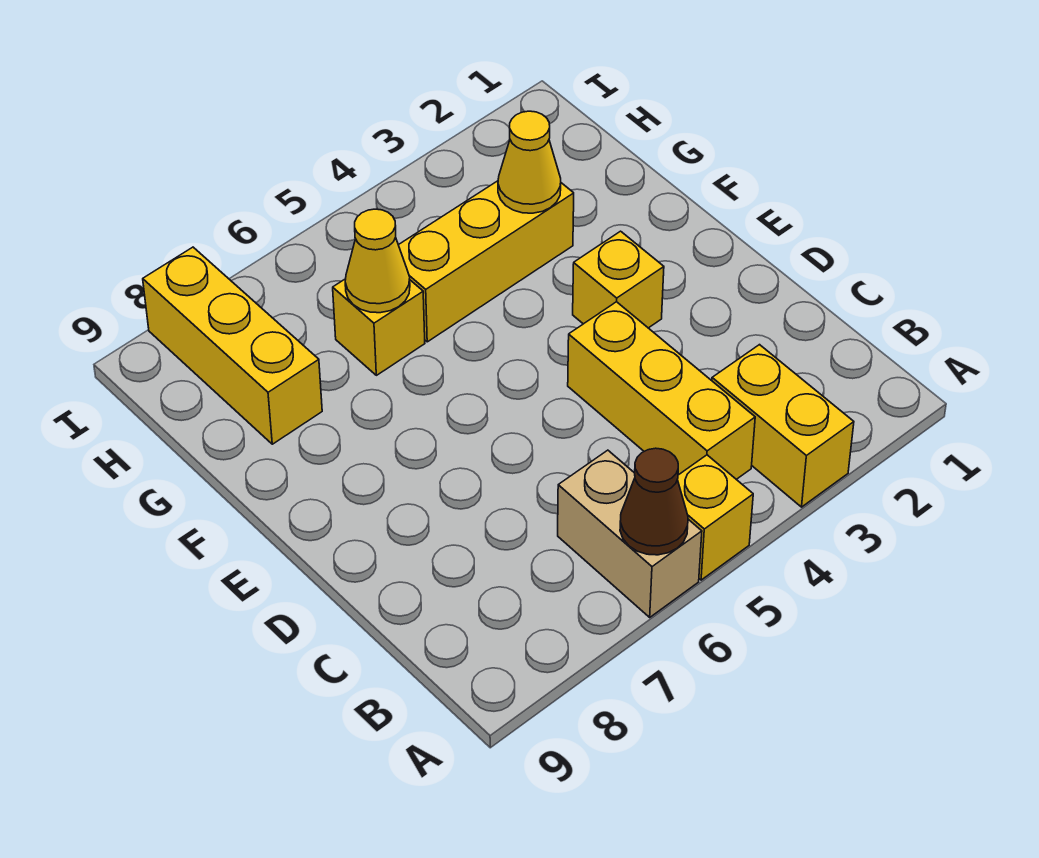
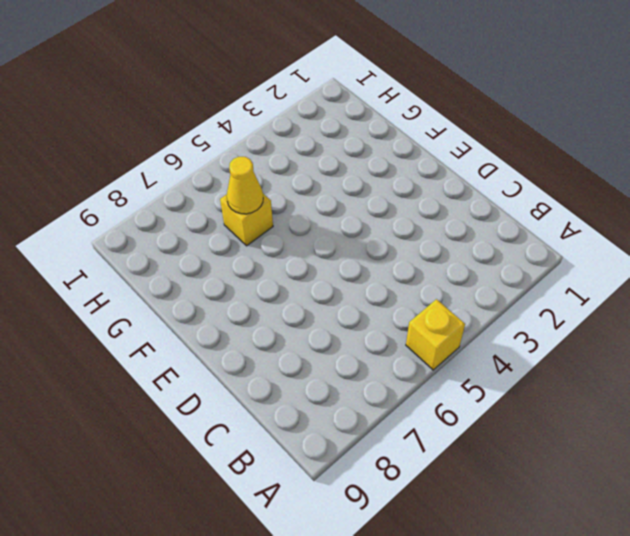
none -> yellow brick A3:B3 level 1
none -> tan brick A6:B6 level 1

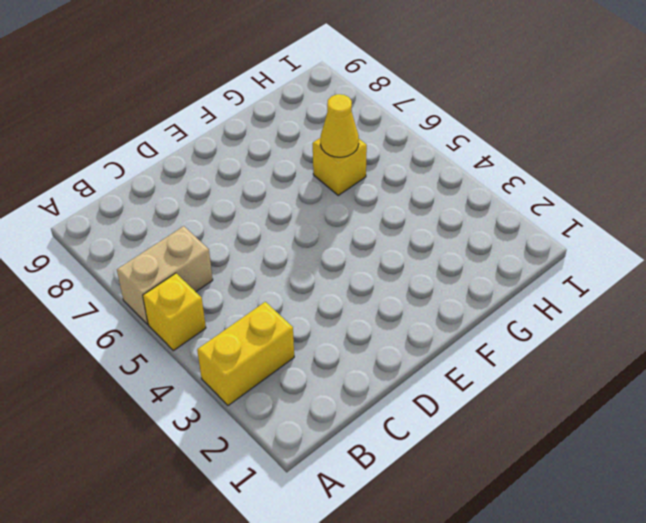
none -> yellow brick B4:D4 level 1
none -> yellow brick E3 level 1

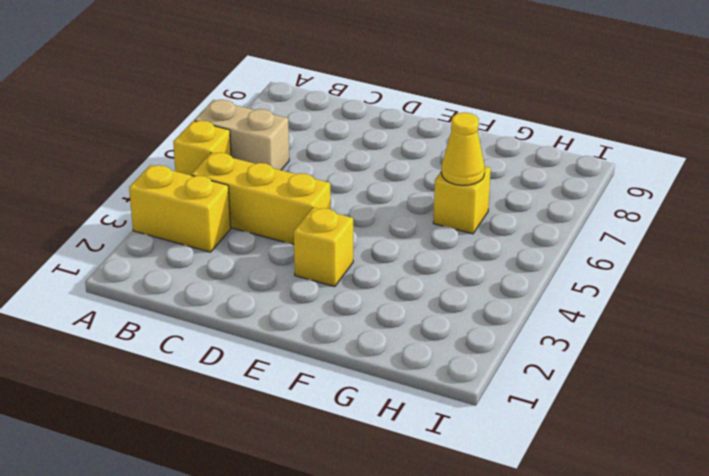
none -> yellow brick G3:G5 level 1
none -> yellow brick G8:I8 level 1

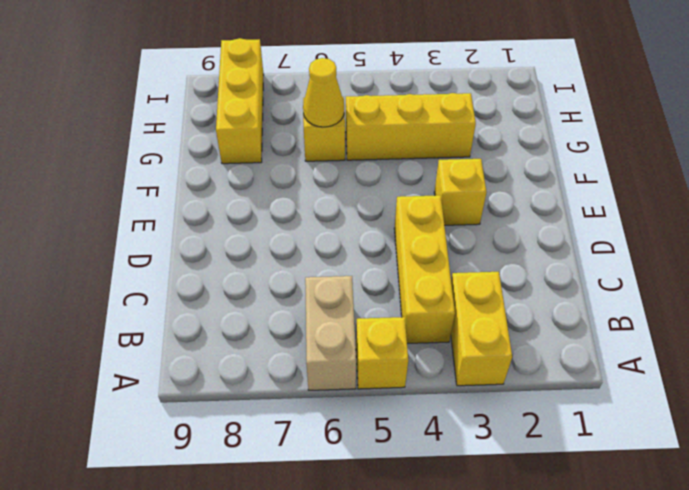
none -> brown cone A6 level 2
none -> yellow cone G3 level 2

